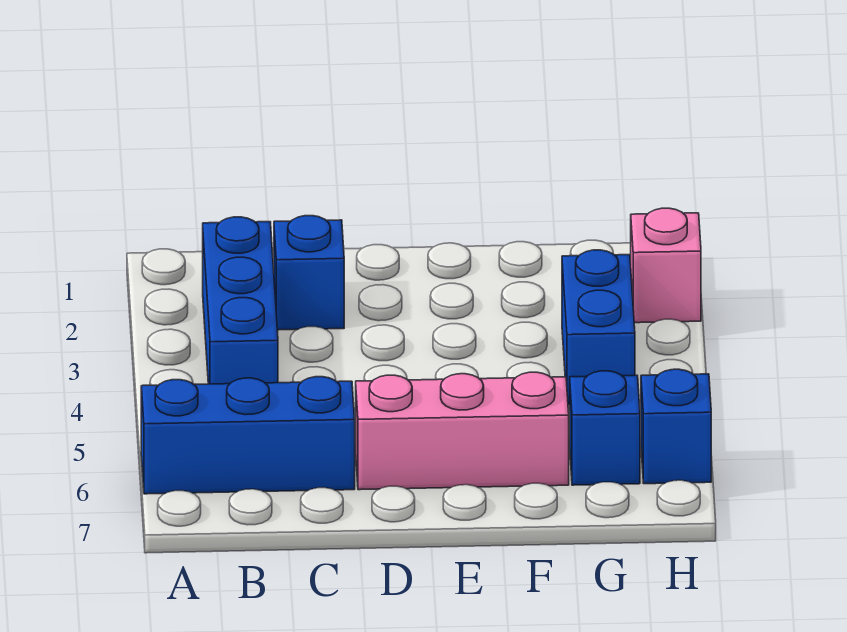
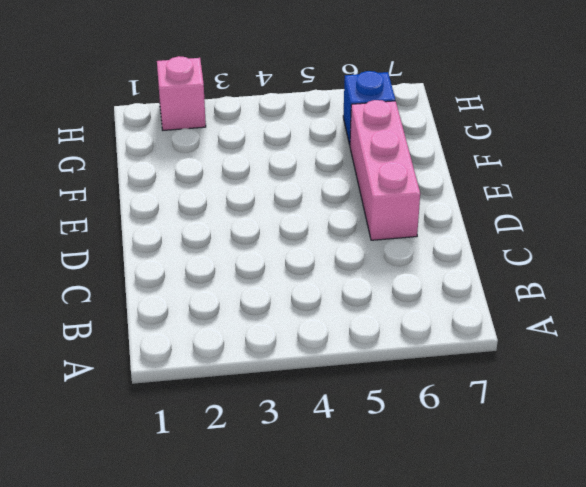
none -> blue brick A6:C6 level 1
none -> blue brick B2:B4 level 1

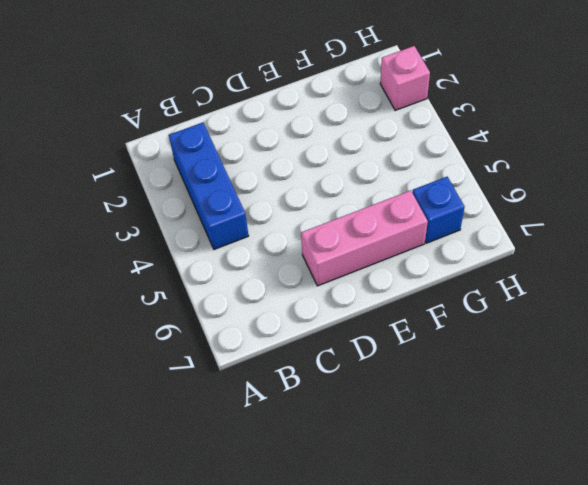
none -> blue brick A6:C6 level 1
none -> blue brick C2 level 1

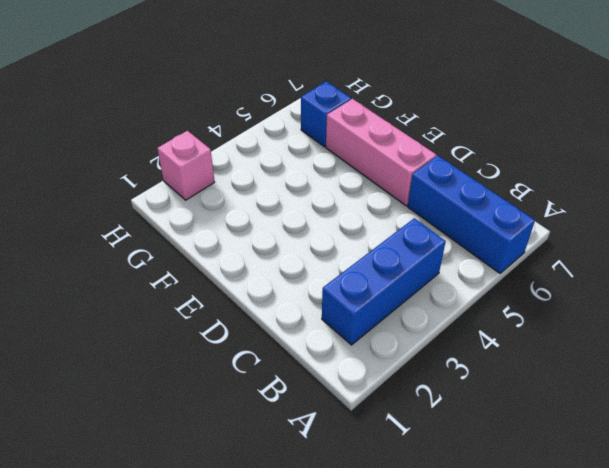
none -> blue brick C2 level 1
none -> blue brick G3:G4 level 1

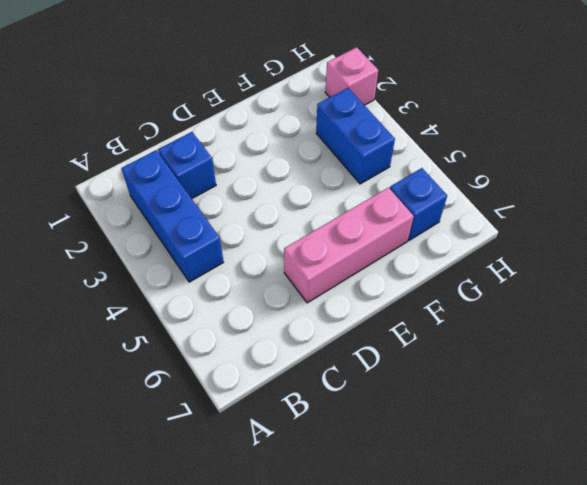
none -> blue brick A6:C6 level 1
none -> blue brick H6 level 1

